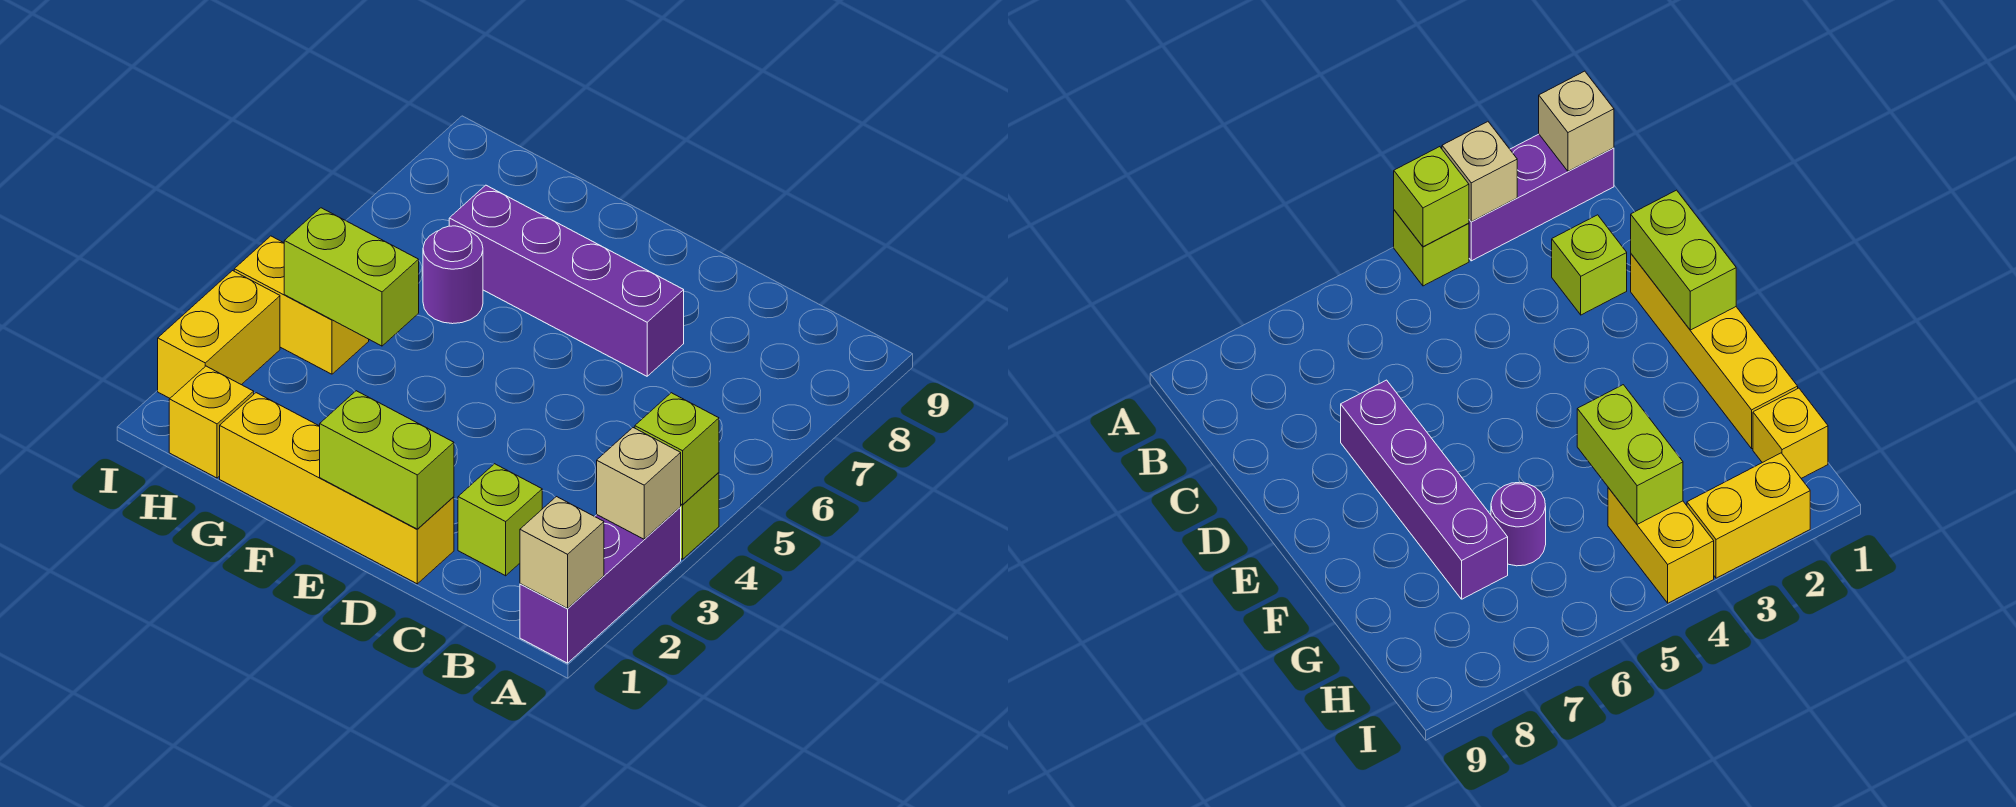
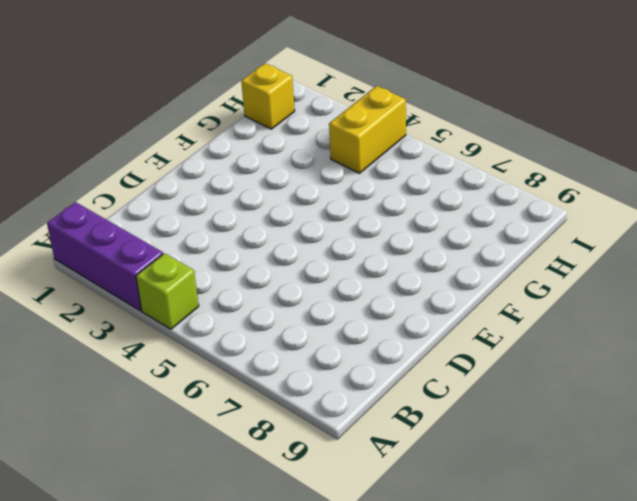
none -> lime brick C2 level 1
none -> yellow brick D1:G1 level 1
none -> purple brick D7:G7 level 1

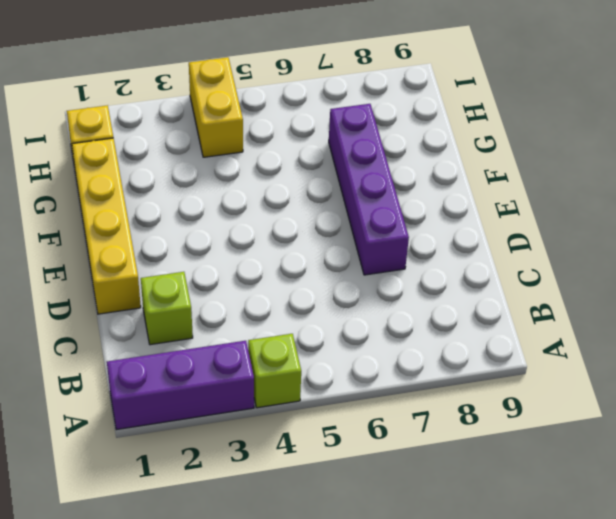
none -> purple round brick G6 level 1
none -> yellow brick I2:I3 level 1
none -> tan brick A1 level 2

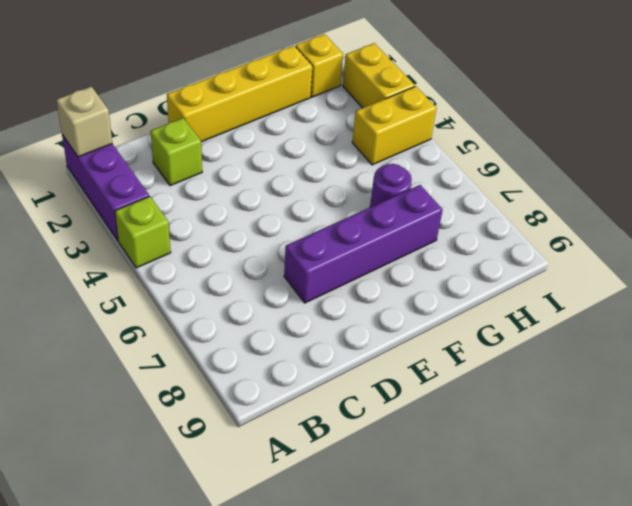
none -> tan brick A3 level 2
none -> lime brick A4 level 2
none -> lime brick D1:E1 level 2

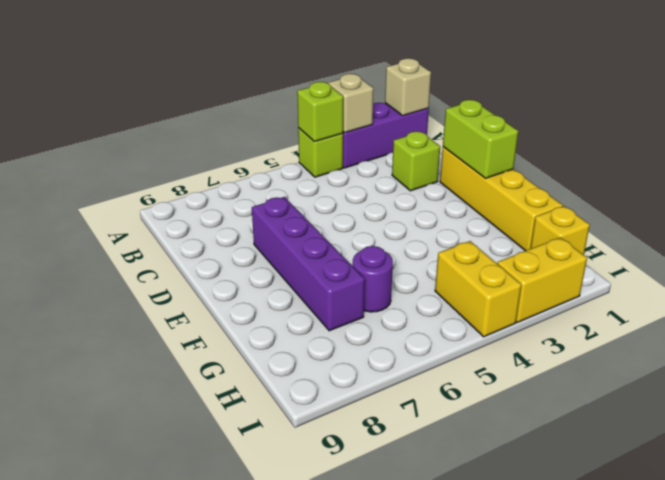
none -> lime brick G4:H4 level 2

